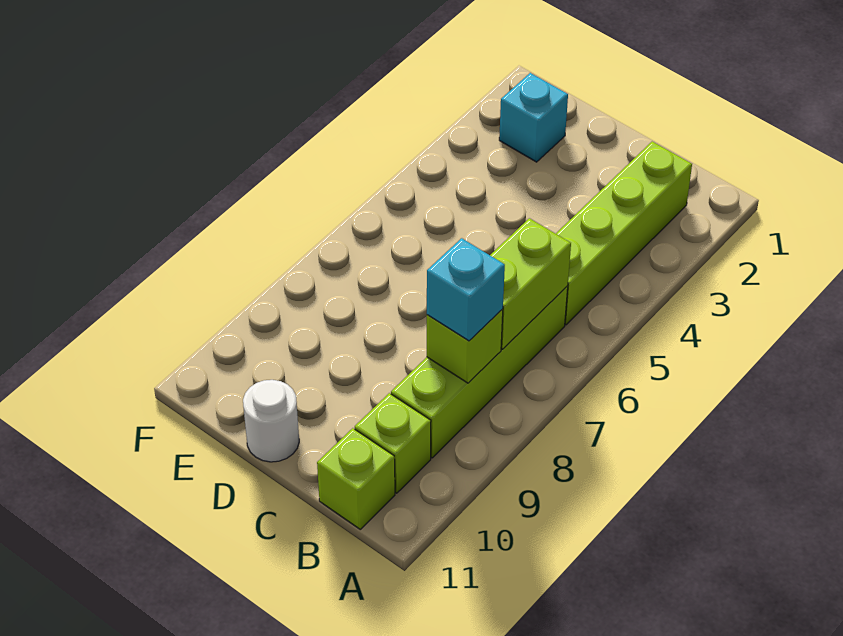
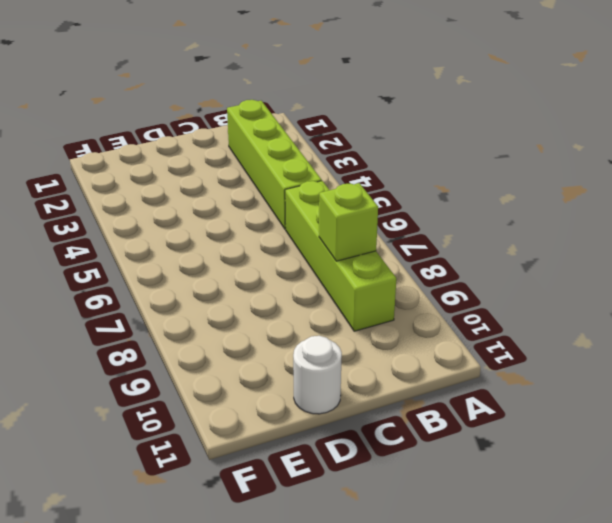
none -> lime brick B10 level 1
none -> lime brick B11 level 1

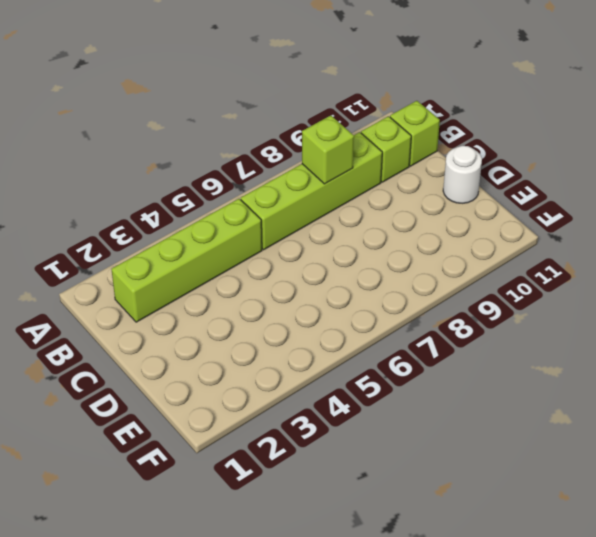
none -> cyan brick E2 level 1
none -> lime brick B6:B7 level 2

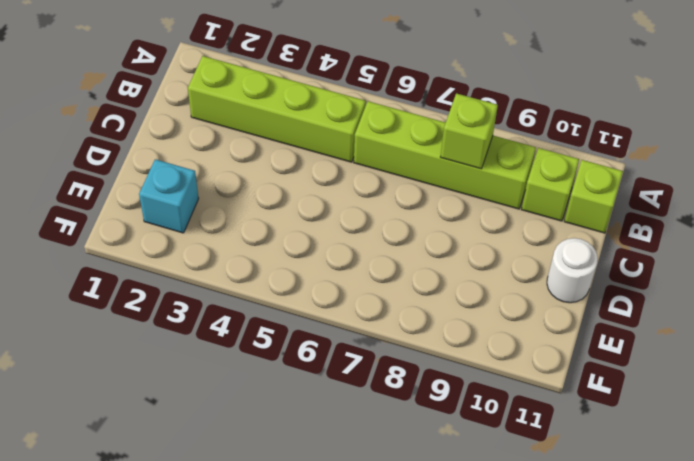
none -> lime brick B6:B7 level 2
none -> cyan brick B8 level 3

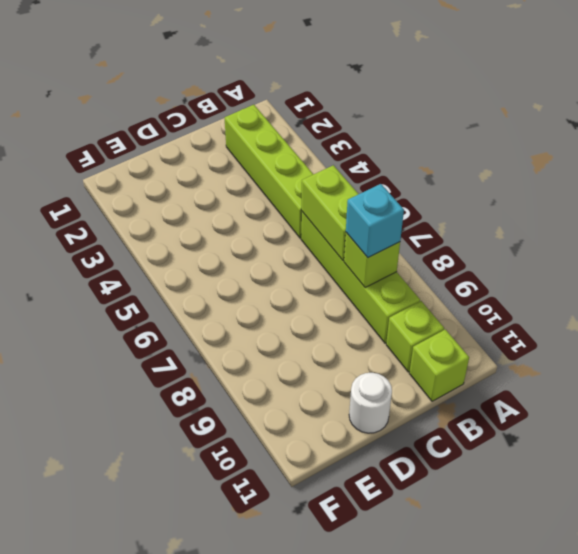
none -> cyan brick E2 level 1

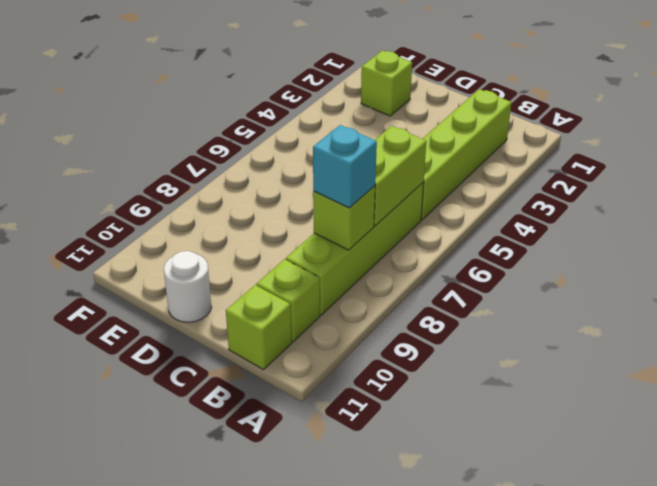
lime brick E2 level 1 -> cyan brick E2 level 1

